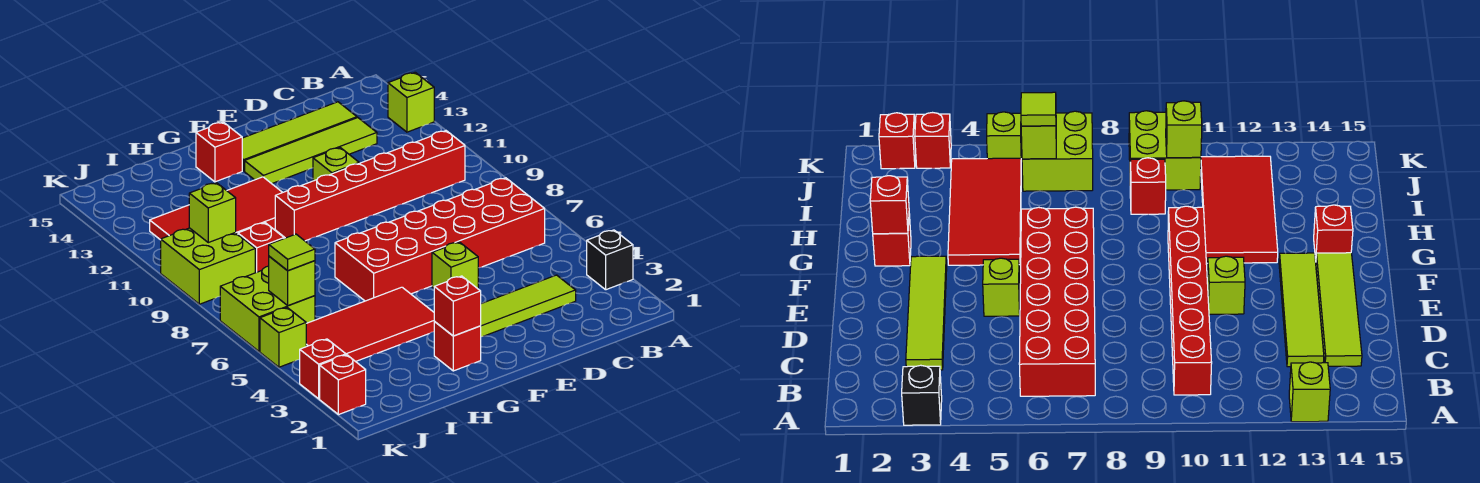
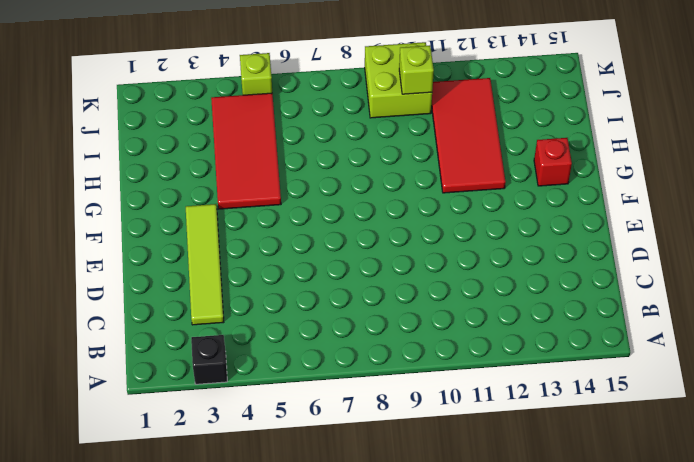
none -> lime brick A13 level 1
none -> red brick B6:G7 level 1
none -> red brick B10:G10 level 1

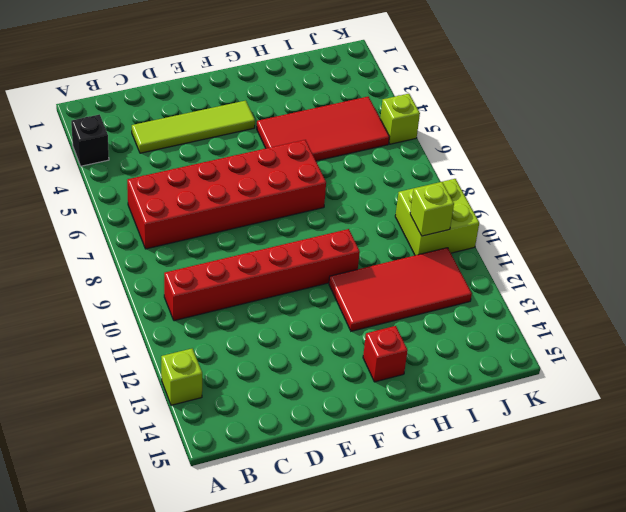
none -> lime tile C13:F13 level 1
none -> lime tile C14:F14 level 1
none -> lime brick E5 level 1

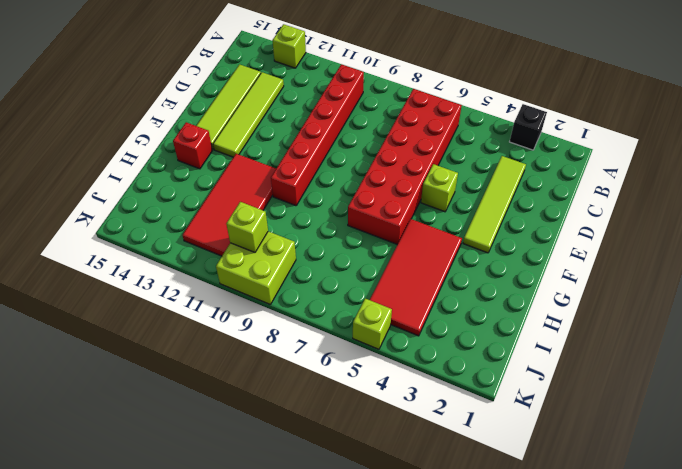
none -> lime brick E11 level 1
none -> red brick G2 level 1
none -> red brick I9 level 1

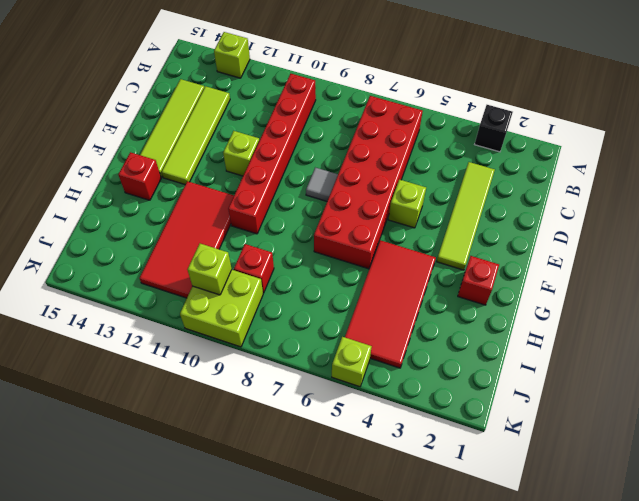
grey tile E8 level 1 -> none
none -> lime brick J6:K7 level 1
none -> red brick K2 level 1
none -> red brick K3 level 1

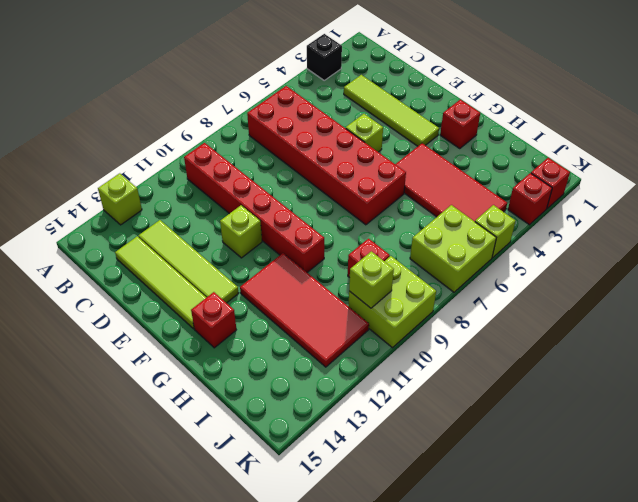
none -> red brick G2 level 2
none -> lime brick J6 level 2
none -> lime tile J6 level 3

